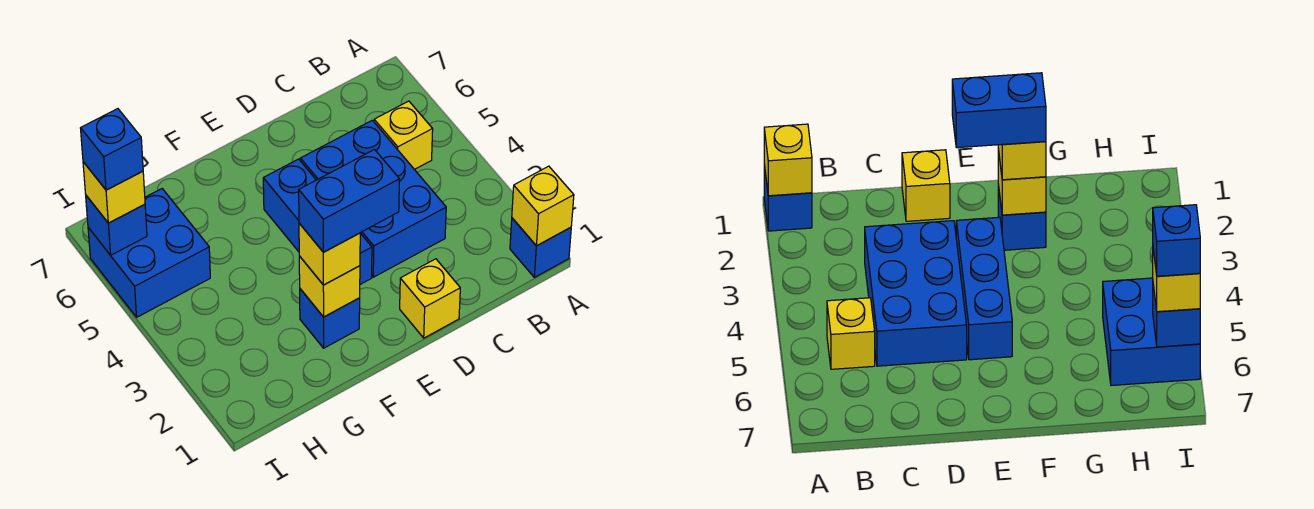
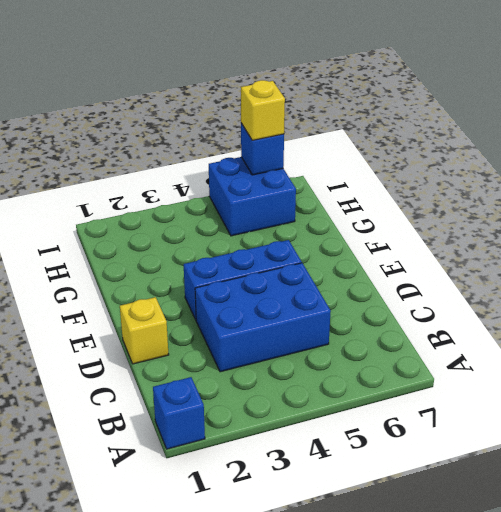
none -> yellow brick B5 level 1
none -> blue brick F2 level 1
none -> yellow brick A1 level 2

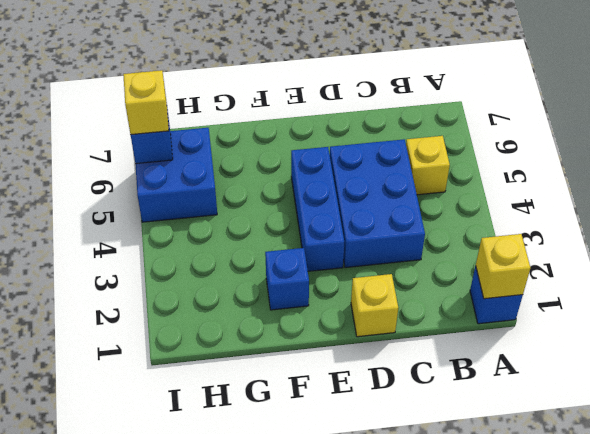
none -> yellow brick F2 level 2
none -> yellow brick F2 level 3
none -> blue brick E2:F2 level 4

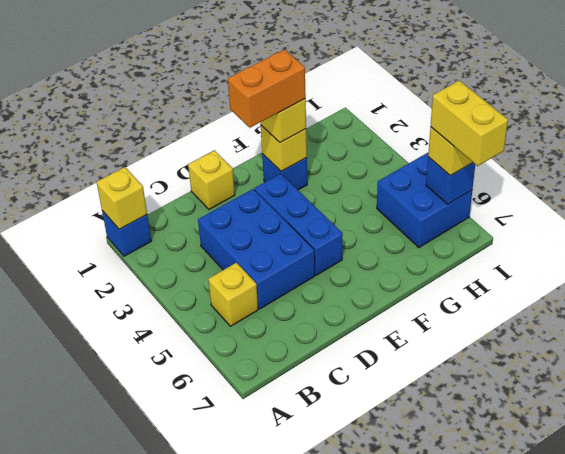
orange brick E2:F2 level 4 -> blue brick E2:F2 level 4
yellow brick I6:I7 level 4 -> blue brick I6 level 4

